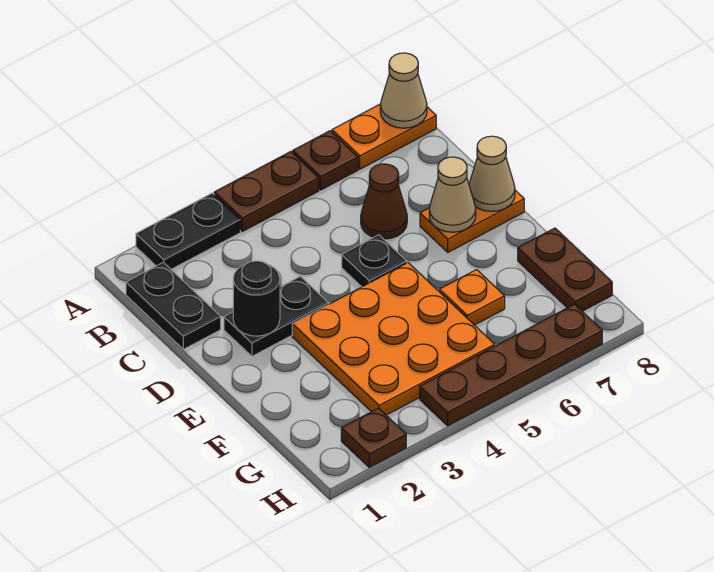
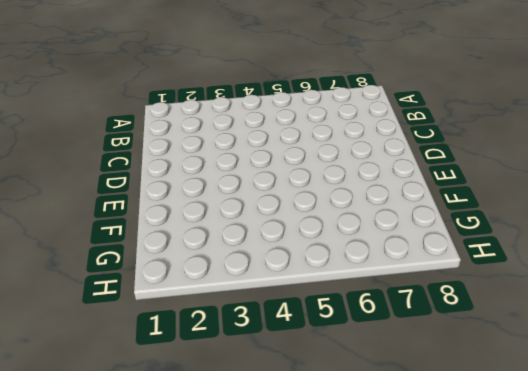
none -> black plate A2:A3 level 1
none -> brown plate A4:A5 level 1
none -> brown plate A6 level 1

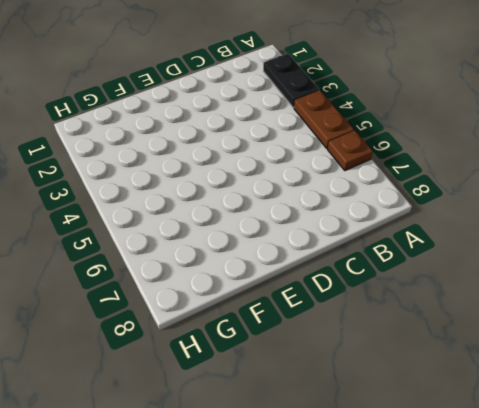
none -> orange plate A7:A8 level 1
none -> black plate B1:C1 level 1
none -> brown cone C6 level 1

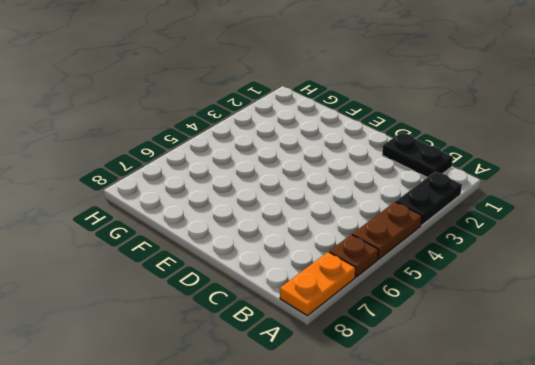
none -> brown cone C6 level 1
none -> black plate D2:D3 level 1
none -> black plate D5 level 1

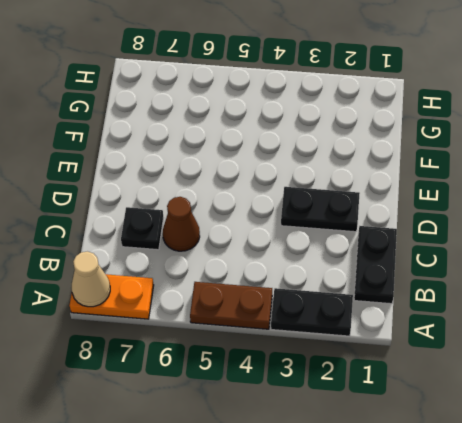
black plate C7 level 1 -> black plate D5 level 1
none -> brown plate A6 level 1
none -> orange plate D7:D8 level 1
none -> orange plate E3:G5 level 1

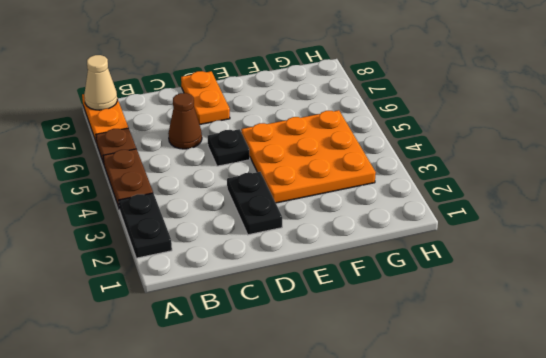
none -> black plate B1:C1 level 1
none -> orange plate F6 level 1
none -> brown plate F8:G8 level 1

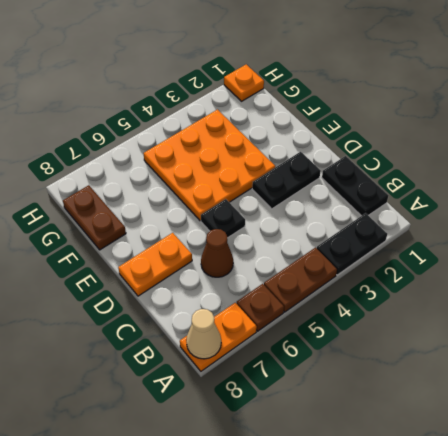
orange plate H1 level 1 -> orange plate F6 level 1
none -> brown plate H2 level 1
none -> brown plate H4:H7 level 1
none -> black round brick D2 level 2

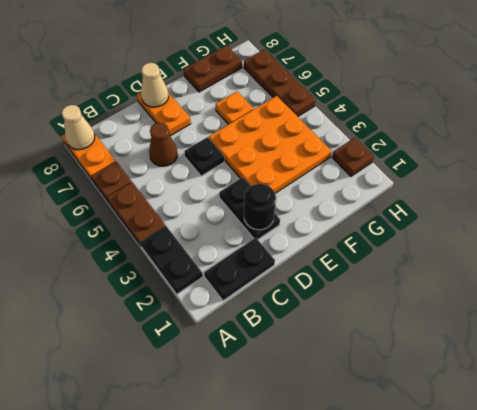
brown plate H5:H7 level 1 -> brown plate H4:H7 level 1
none -> tan cone D7 level 2

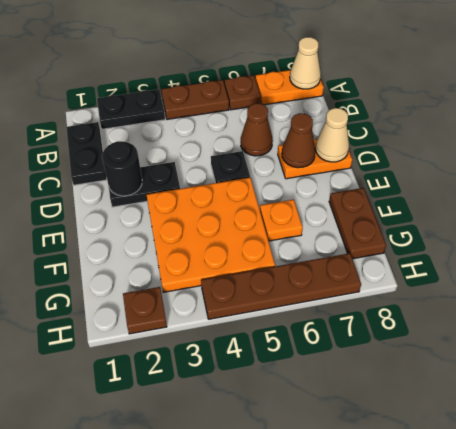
brown cone D7 level 2 -> tan cone D7 level 2

